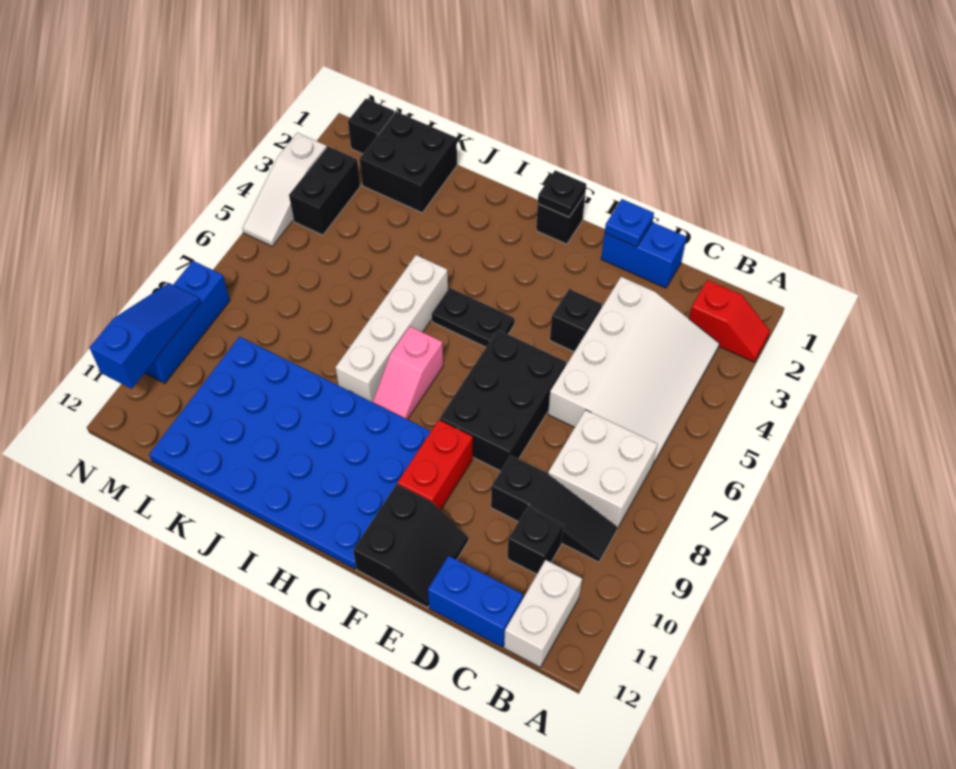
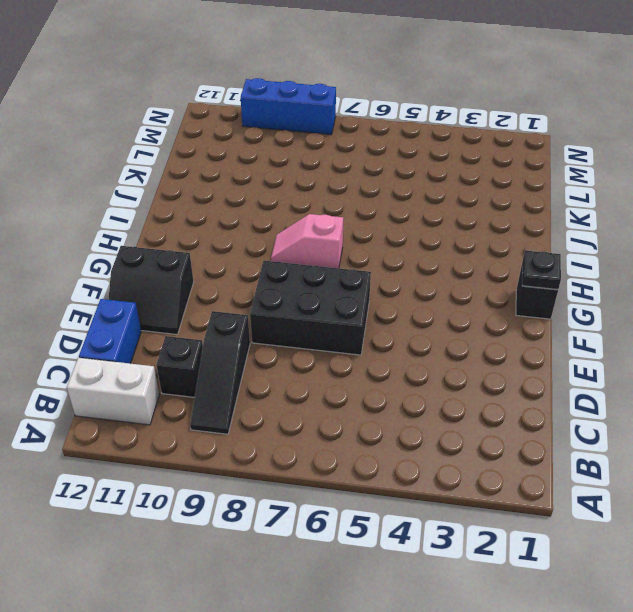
none -> red slope A2:B2 level 1 top B
none -> white slope B3:D6 level 1 top D
none -> white brick B7:C8 level 1

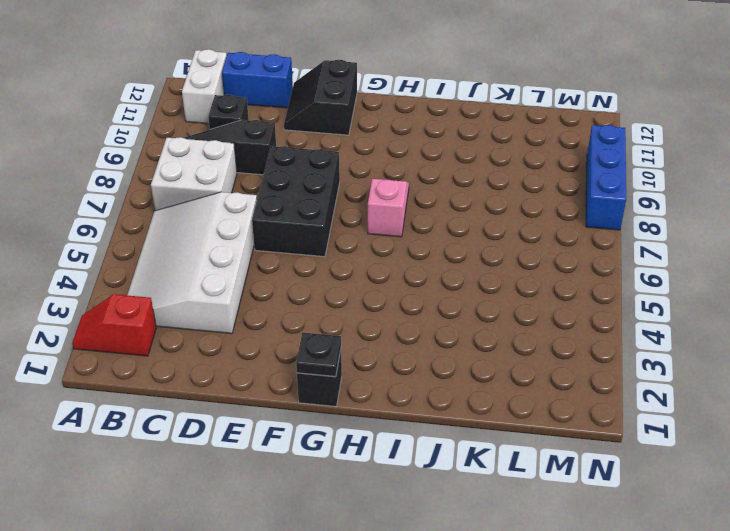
none -> blue brick D1:E1 level 1
none -> black brick E4 level 1
none -> red brick F9:F10 level 1

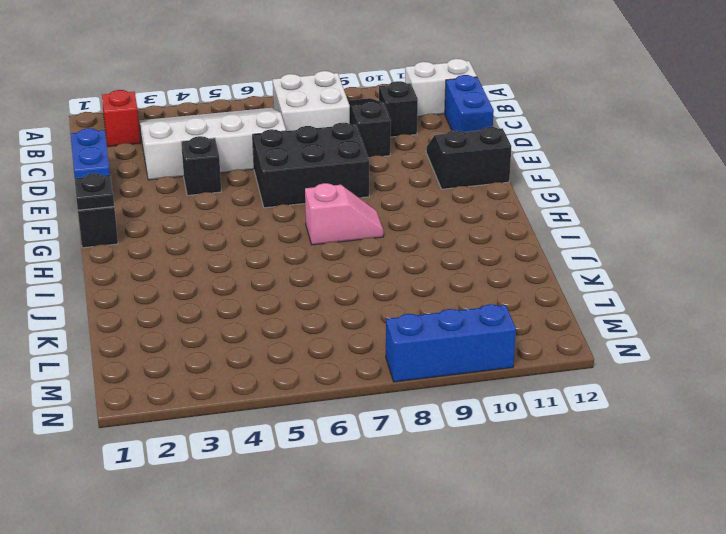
none -> red brick F9:F10 level 1
none -> black plate G5:H5 level 1
none -> blue plate G9:L12 level 1

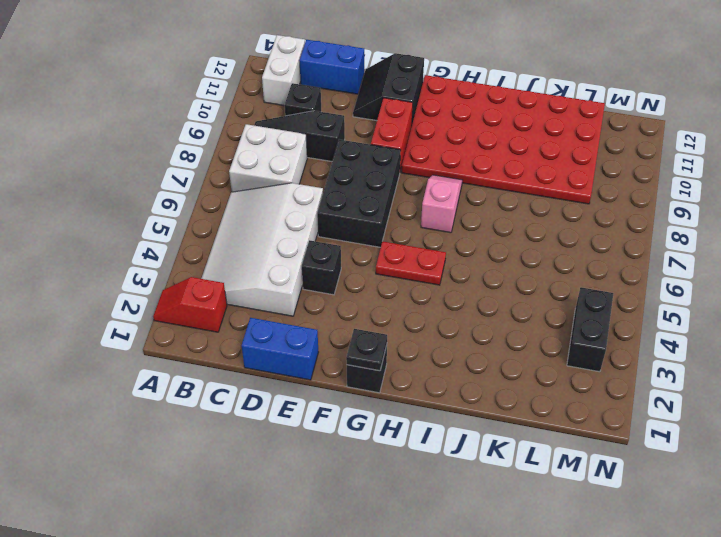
red plate G5:H5 level 1 -> black plate G5:H5 level 1
red plate G9:L12 level 1 -> blue plate G9:L12 level 1
none -> white brick I5:I8 level 1
none -> black brick K1:L2 level 1
none -> black brick M1 level 1

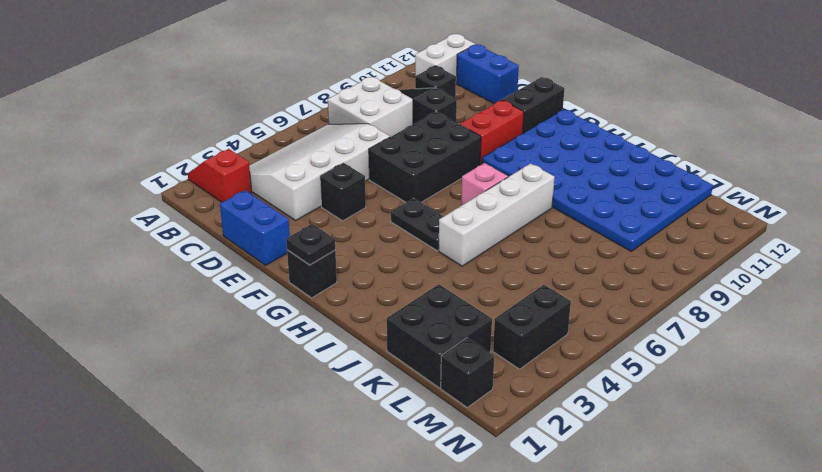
none -> white slope N3:N5 level 1 top 3
none -> blue brick N8:N10 level 1
none -> blue plate E1 level 2

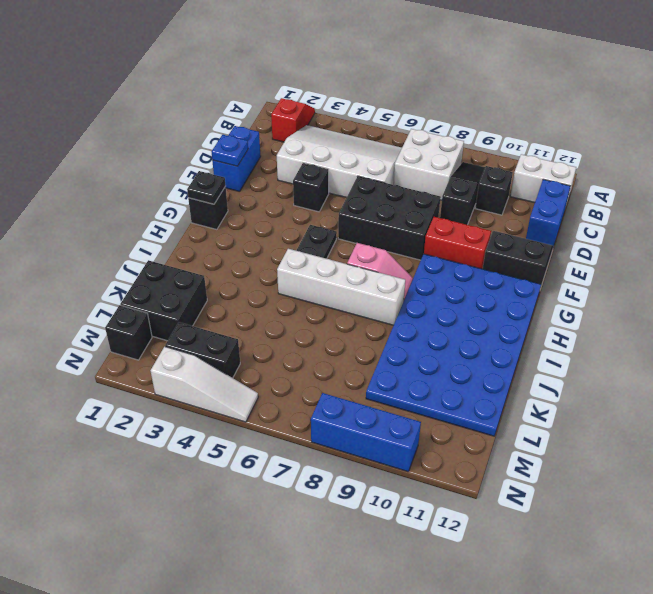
none -> blue slope N9:N11 level 2 top 11

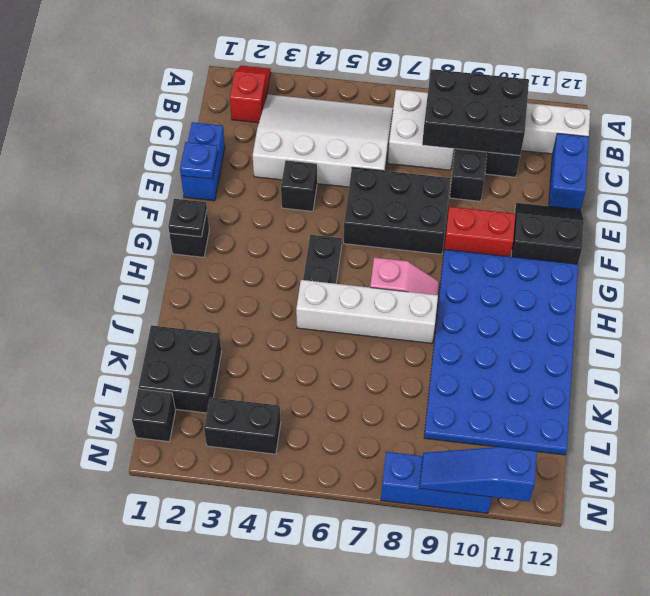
black brick B8:C10 level 2 -> none
none -> white slope N3:N5 level 1 top 3

